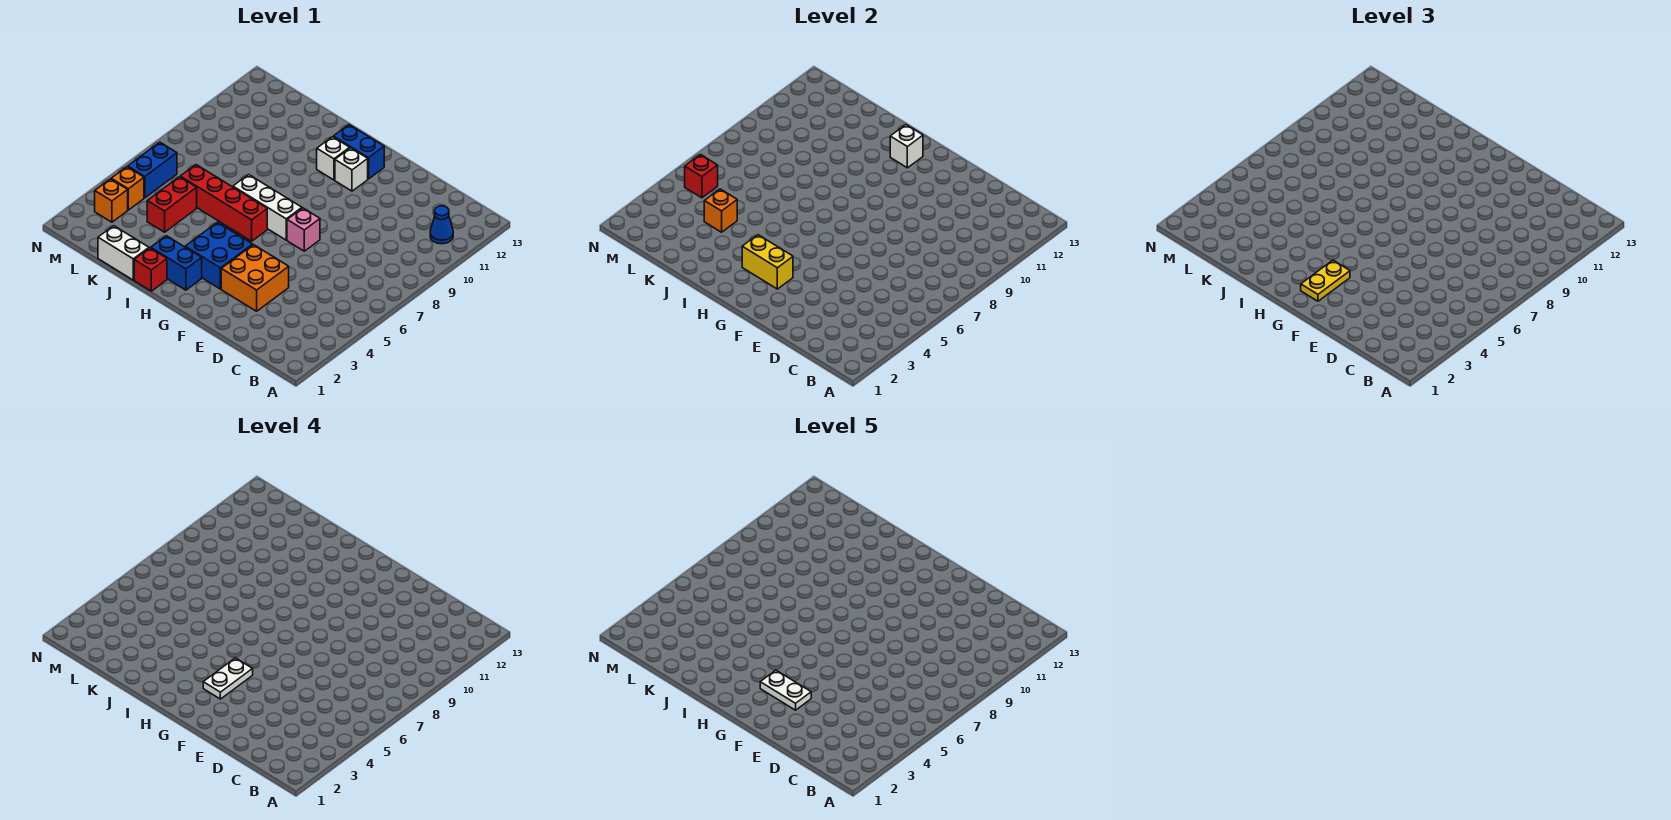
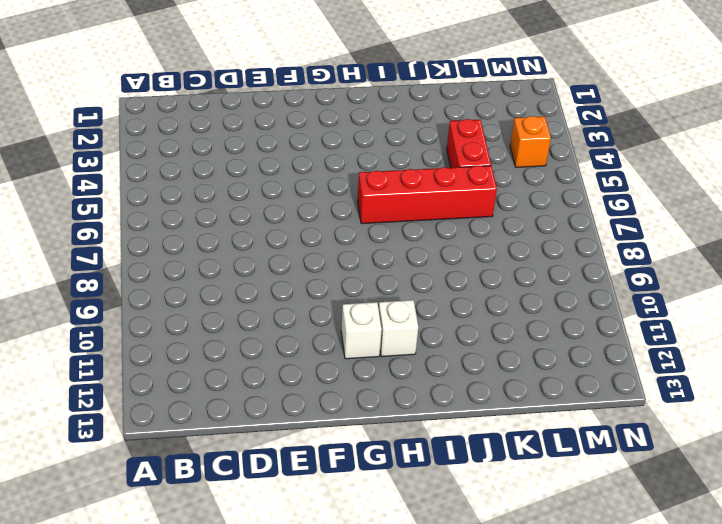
none -> blue cone B11 level 1
none -> orange brick E3:F4 level 1
none -> pink brick F7 level 1

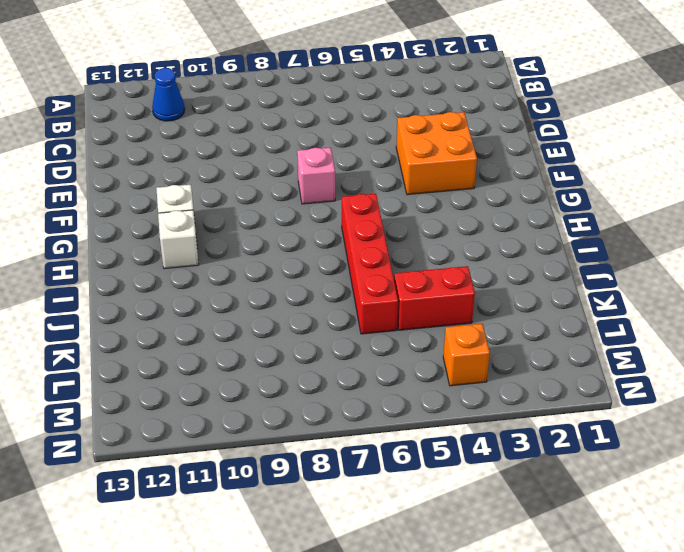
none -> blue brick G3:H4 level 1
none -> white brick G7:I7 level 1
none -> blue brick G12:H12 level 1

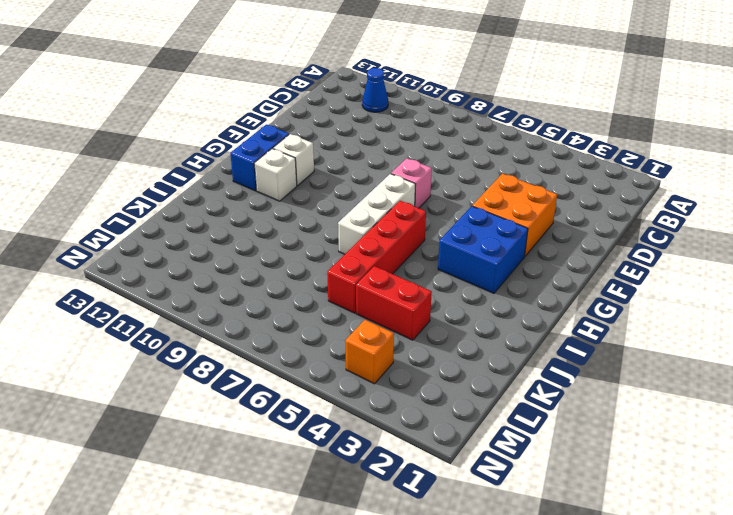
none -> blue brick H2:I2 level 1
none -> red brick I1 level 1
none -> white brick J1:K1 level 1

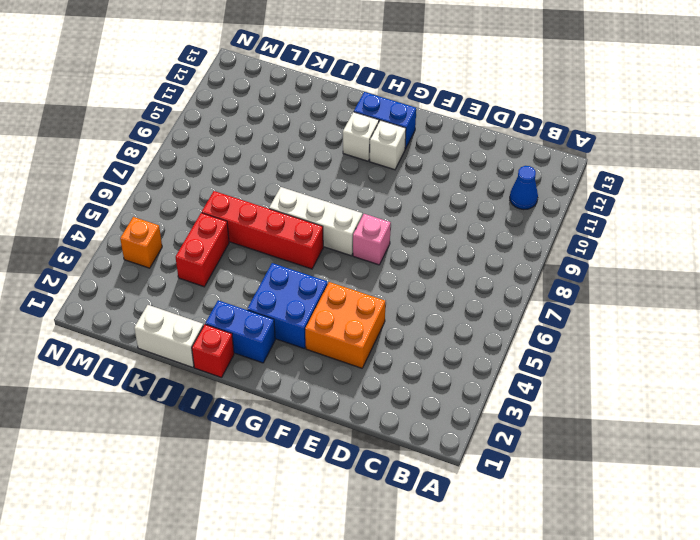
none -> orange brick M3 level 1
none -> blue brick M5:M6 level 1
none -> yellow brick G3:H3 level 2

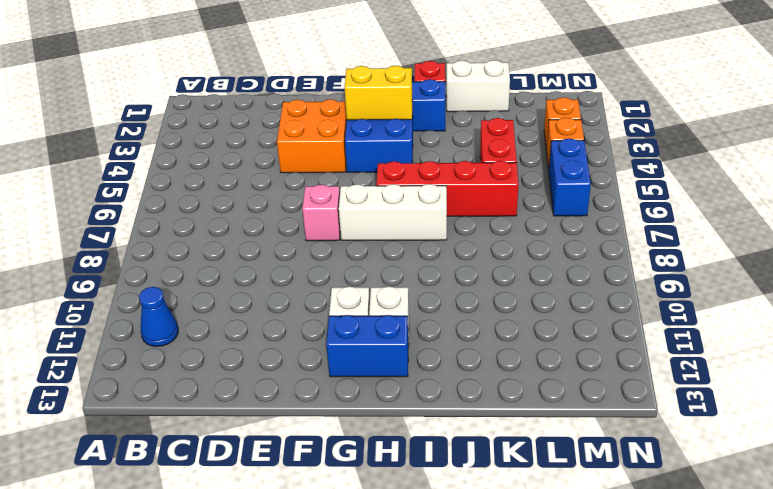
none -> white brick H12 level 2
none -> orange brick K4 level 2
none -> red brick M5 level 2

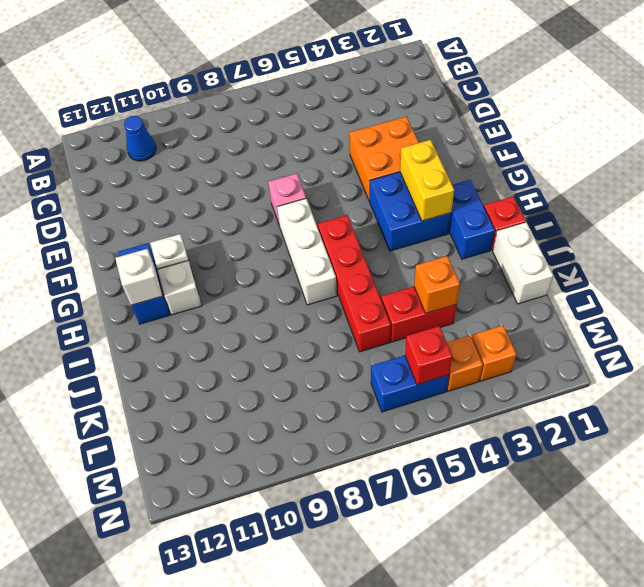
none -> yellow plate G2:G3 level 3
none -> white plate G3:G4 level 4
none -> white plate F3:G3 level 5

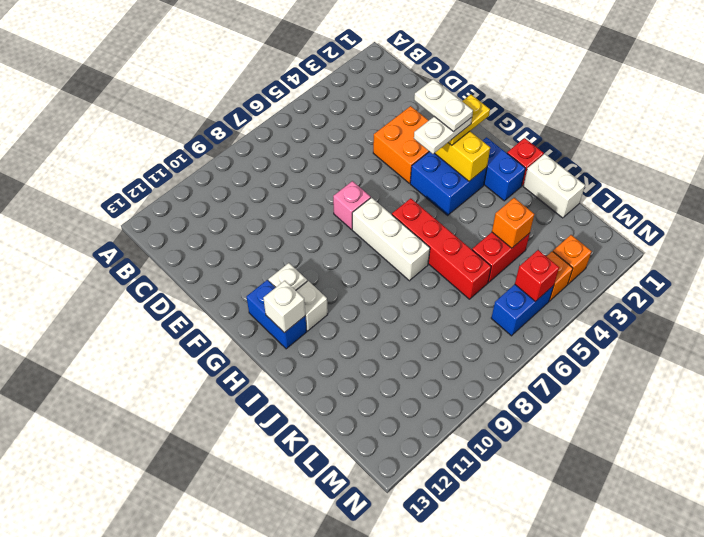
none -> blue cone B11 level 1

